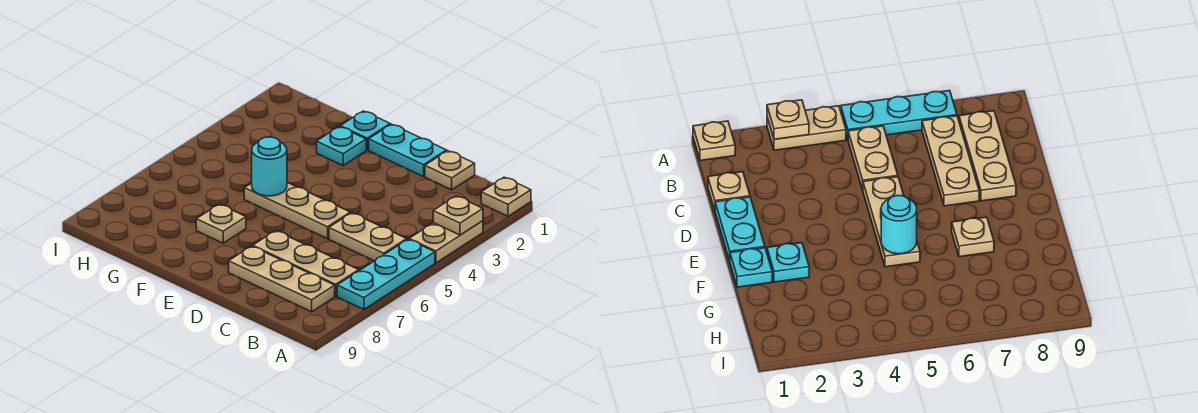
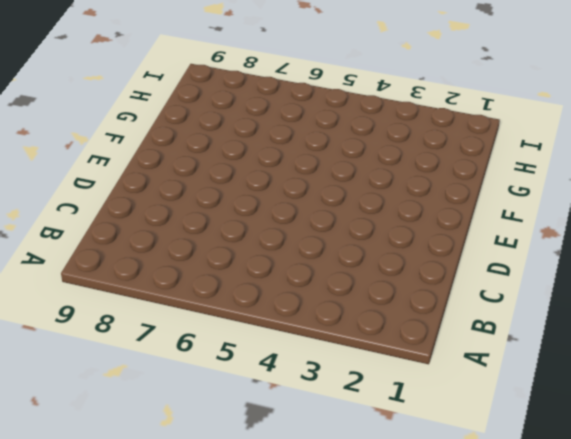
none -> tan plate A1 level 1
none -> tan plate A3:A4 level 1
none -> cyan plate A5:A7 level 1

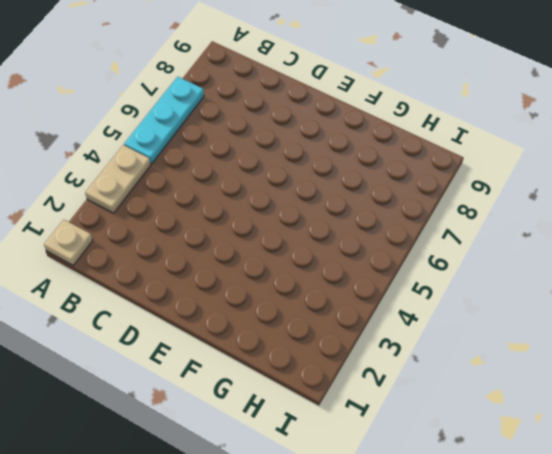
none -> tan plate B5:C5 level 1
none -> tan plate B7:D7 level 1
none -> tan plate B8:D8 level 1

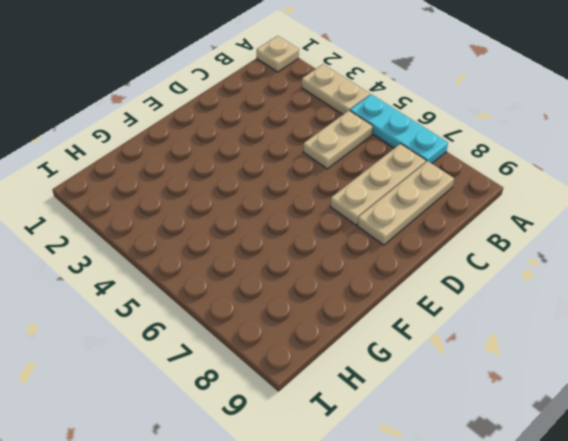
none -> tan plate C1 level 1
none -> cyan plate D1:E1 level 1
none -> tan plate D5:F5 level 1

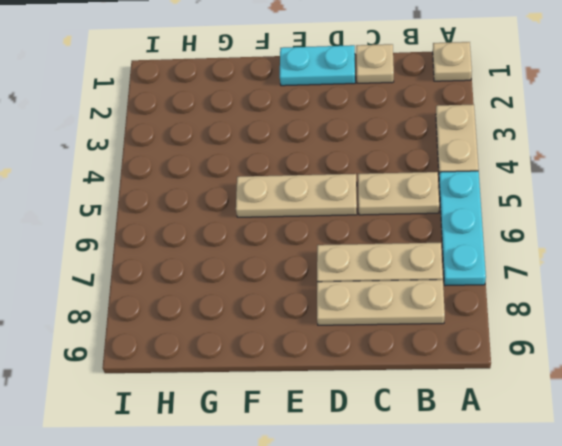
none -> cyan plate F1 level 1
none -> cyan plate F2 level 1
none -> tan plate F7 level 1

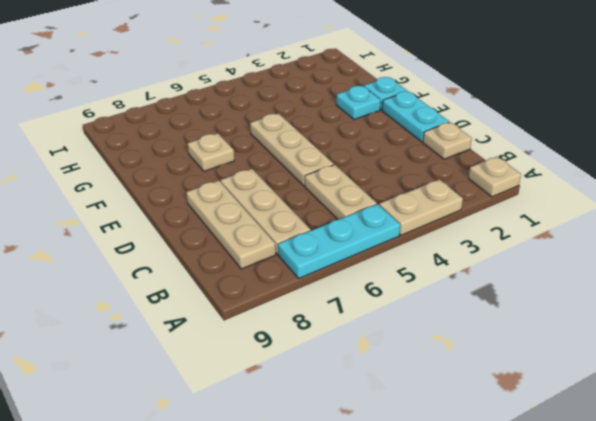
none -> tan plate A3 level 2
none -> cyan round brick F5 level 2

